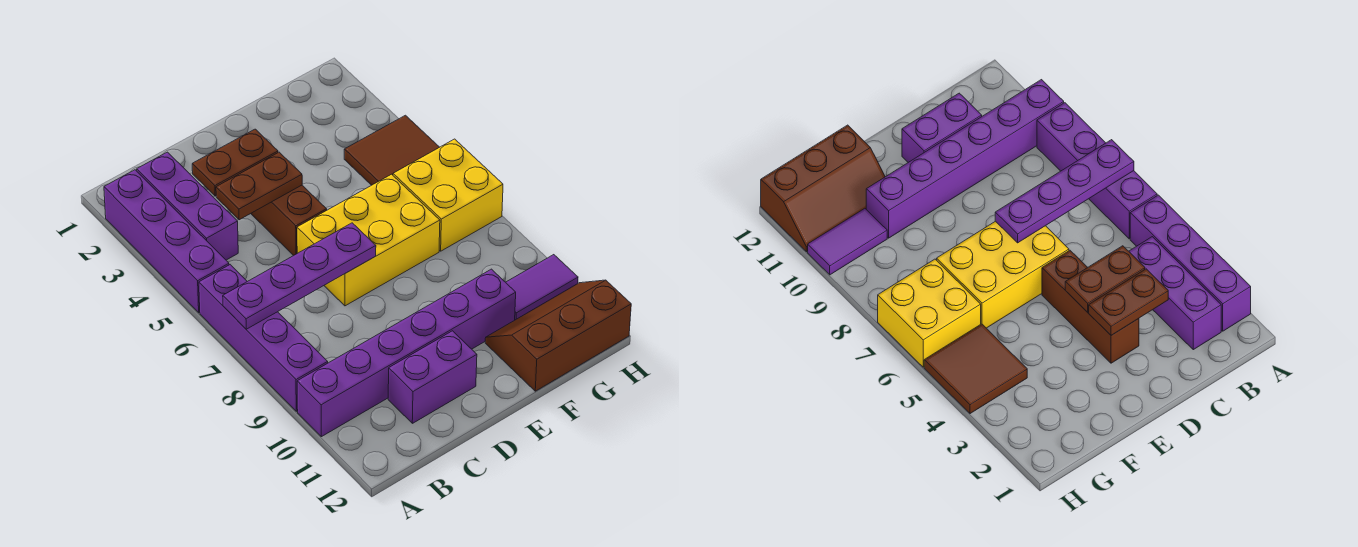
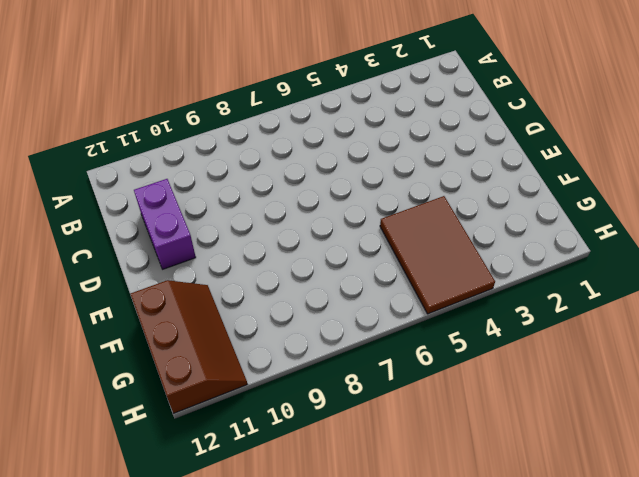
brown tile F4:H5 level 1 -> brown tile G4:H5 level 1
none -> purple brick A2:A5 level 1
none -> purple brick A6:A9 level 1
none -> purple brick A10:F10 level 1

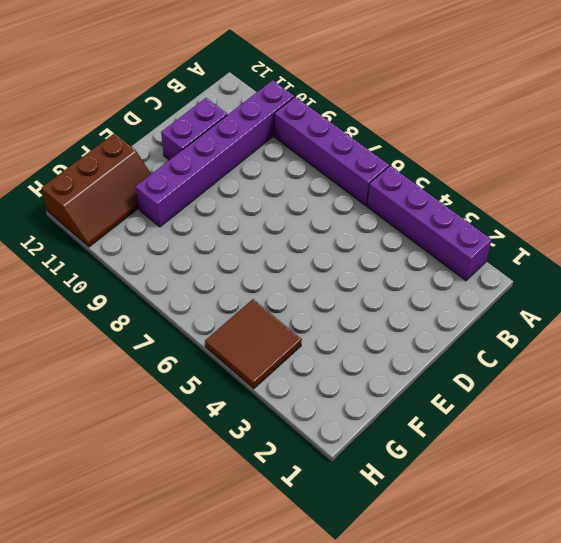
none -> purple brick B2:B4 level 1
none -> brown brick D3:D5 level 1
none -> yellow brick D6:F7 level 1

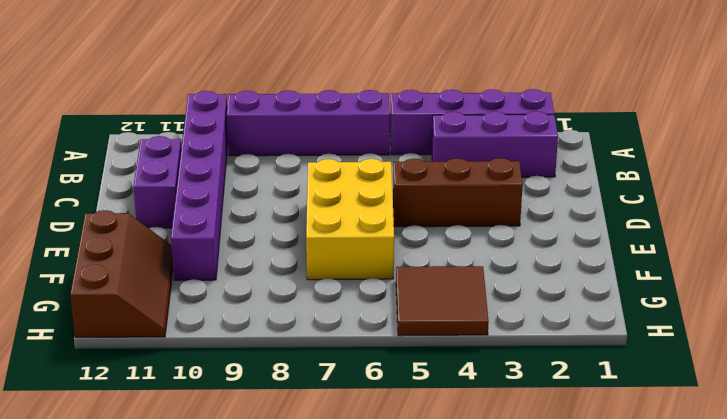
none -> yellow brick G6:H7 level 1
none -> purple tile G10:H10 level 1
none -> purple plate A7:D7 level 2

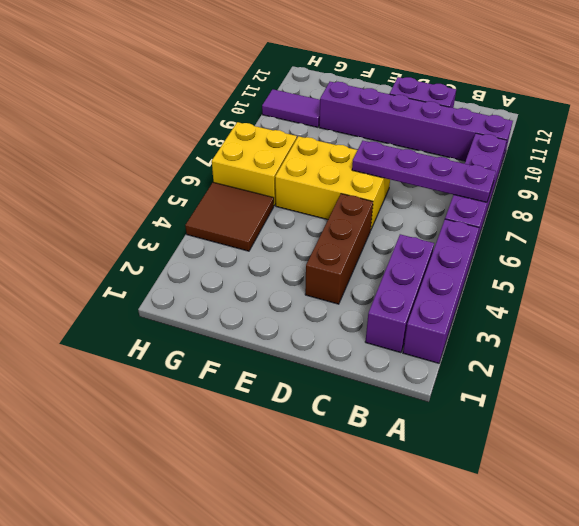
none -> brown slope F11:H12 level 1 top 12
none -> brown plate C3:D3 level 2
none -> brown plate C4:D4 level 2

